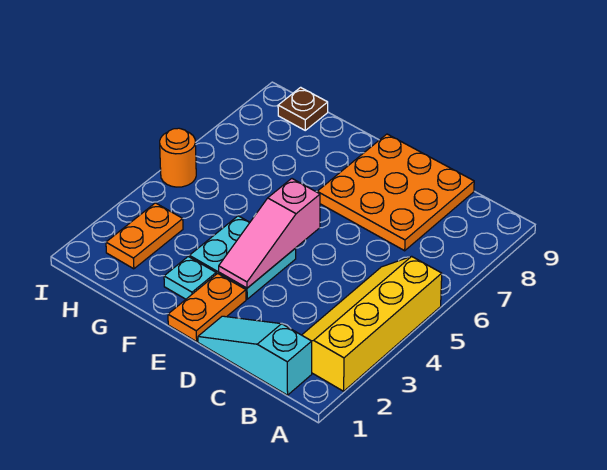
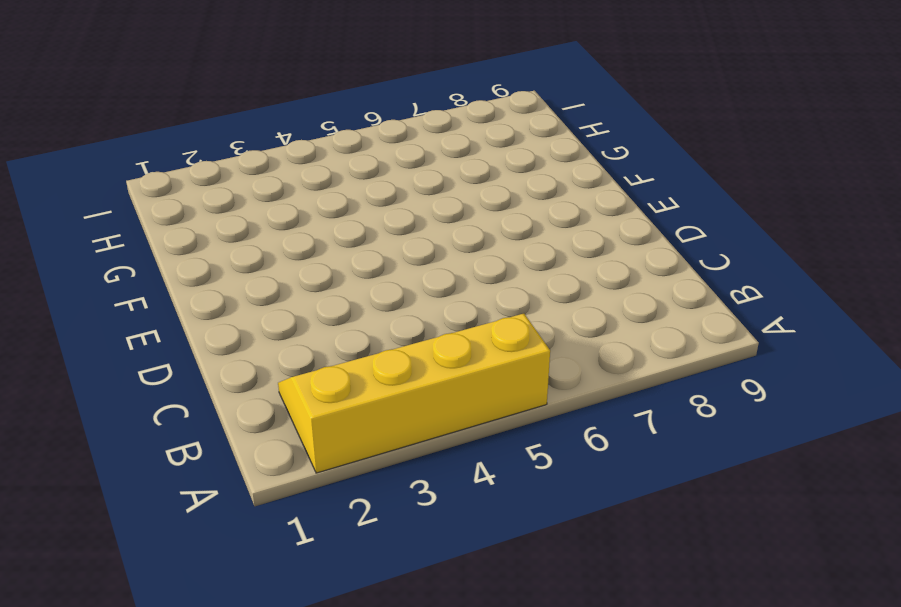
none -> cyan slope B1:D1 level 1 top B
none -> orange plate C7:E9 level 1

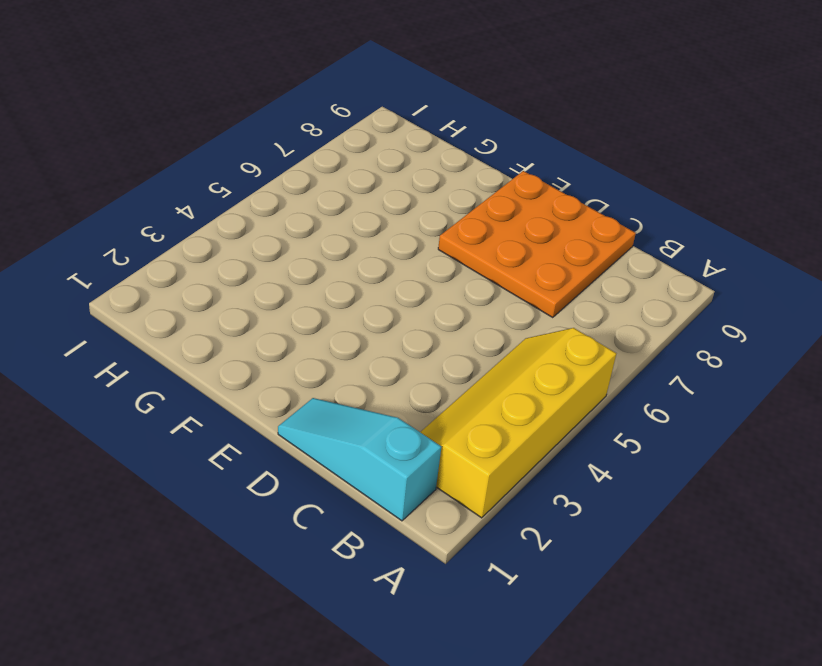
none -> orange plate E1:E2 level 1
none -> cyan plate E3:F4 level 1

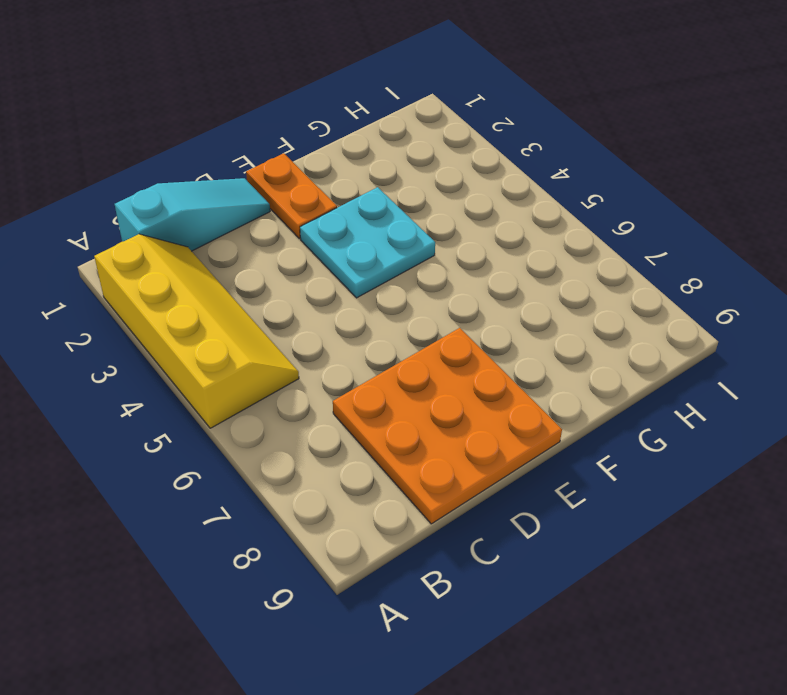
none -> cyan plate F2 level 1
none -> orange plate H2:H3 level 1

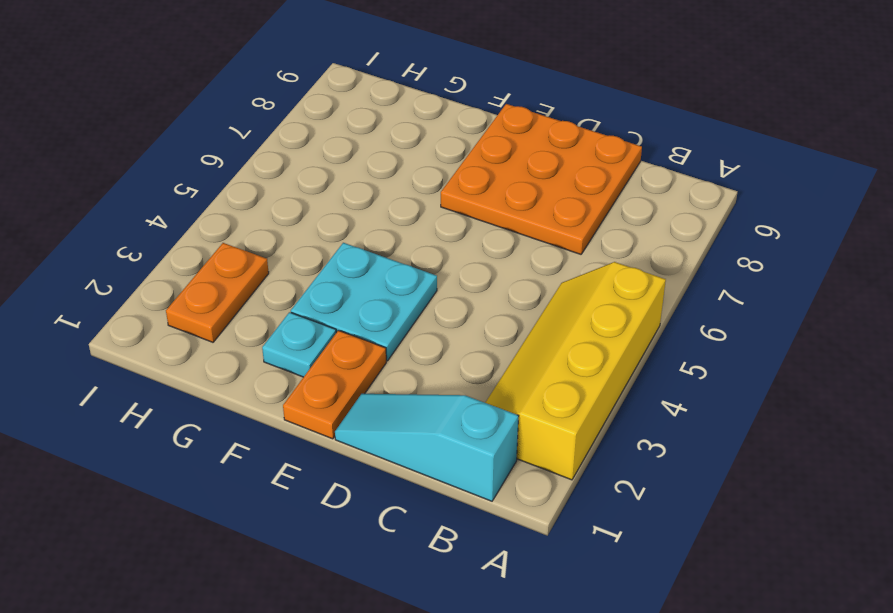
none -> brown plate H9 level 1
none -> orange round brick I5 level 1

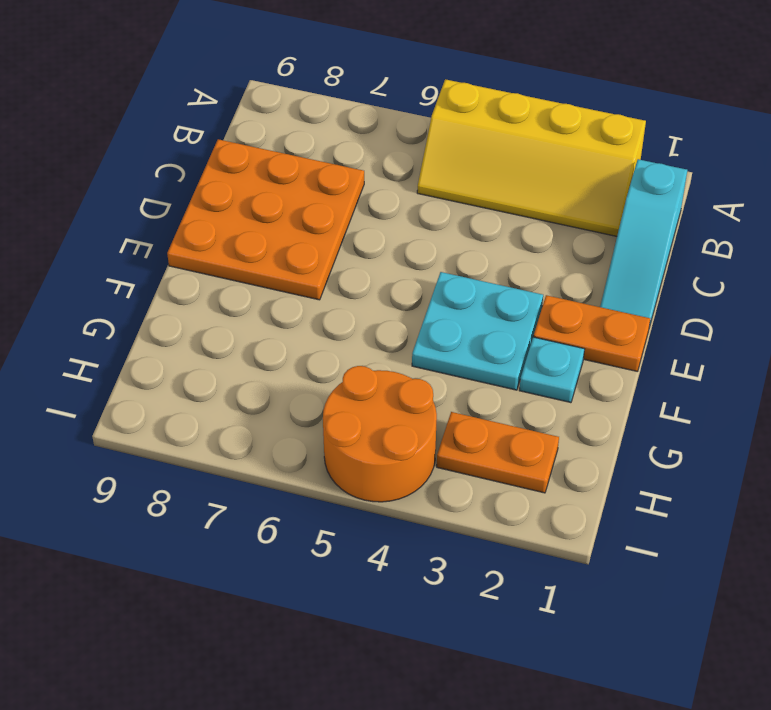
orange round brick H4:I5 level 1 -> orange round brick I5 level 1
none -> brown plate H9 level 1
none -> pink slope E3:E5 level 2 top 5

